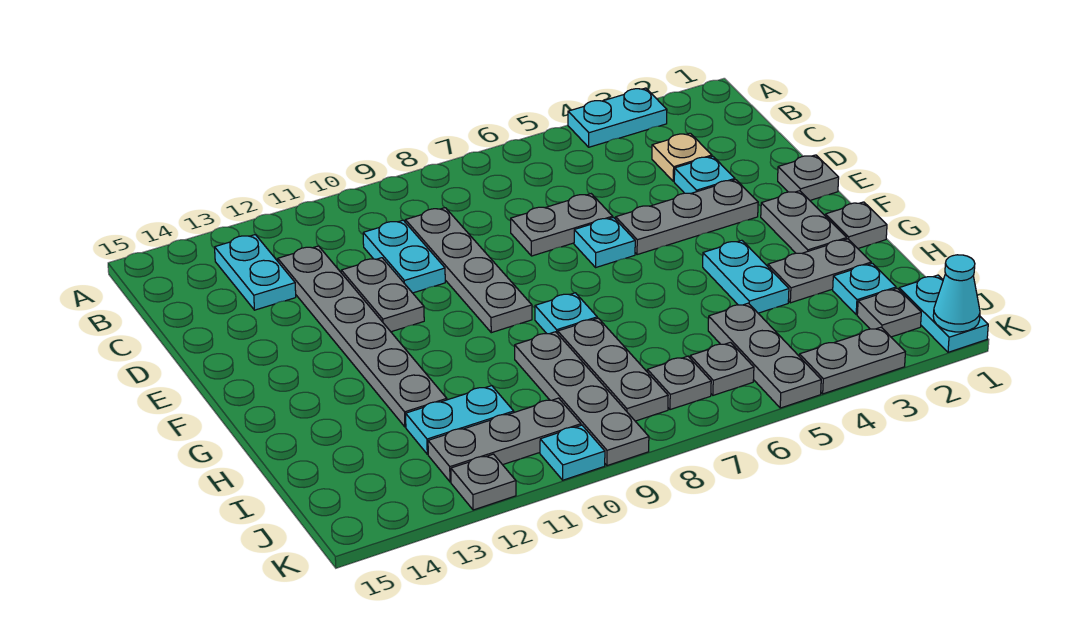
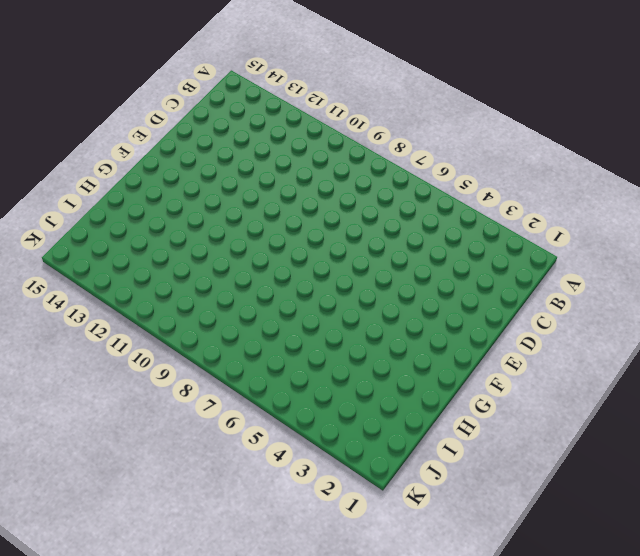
none -> cyan plate A3:A4 level 1
none -> cyan plate B13:C13 level 1
none -> tan plate C3 level 1
none -> grey plate C9:F9 level 1

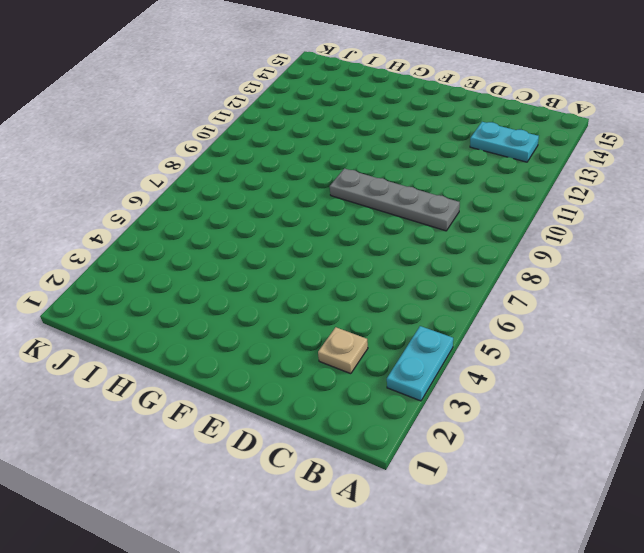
none -> cyan plate C10:D10 level 1
none -> grey plate C12:H12 level 1
none -> cyan plate D3 level 1
none -> grey plate D6:D7 level 1

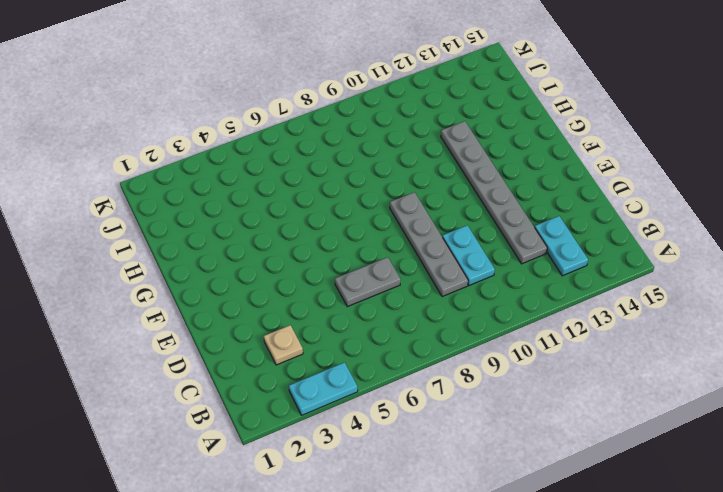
none -> cyan plate D3 level 1
none -> grey plate D11:E11 level 1
none -> grey plate E1 level 1
none -> grey plate E3:E5 level 1

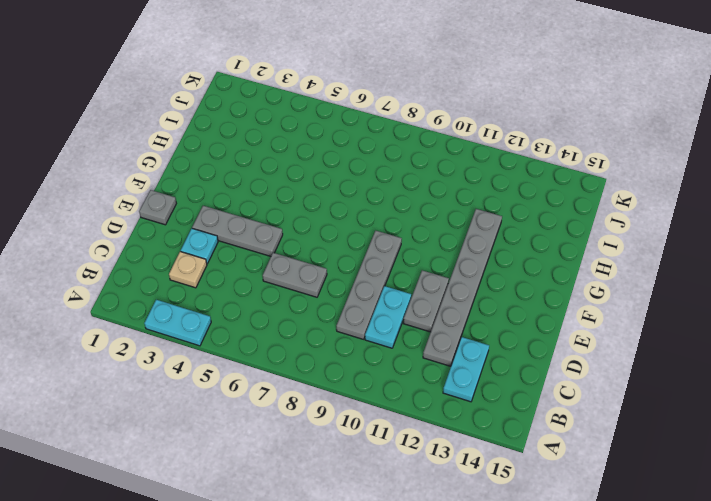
none -> cyan plate E6 level 1
none -> grey plate F2:G2 level 1
none -> grey plate G1 level 1
none -> cyan plate G4:H4 level 1

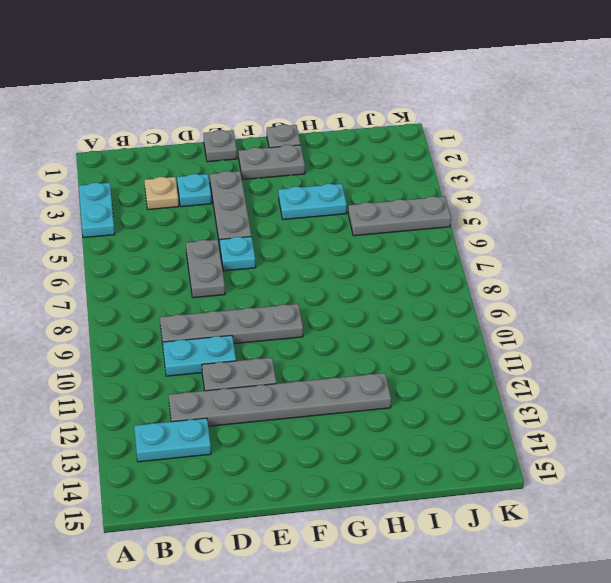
none -> cyan plate G8 level 1
none -> grey plate H2:H3 level 1
none -> grey plate H8:J8 level 1
none -> grey plate H9:K9 level 1

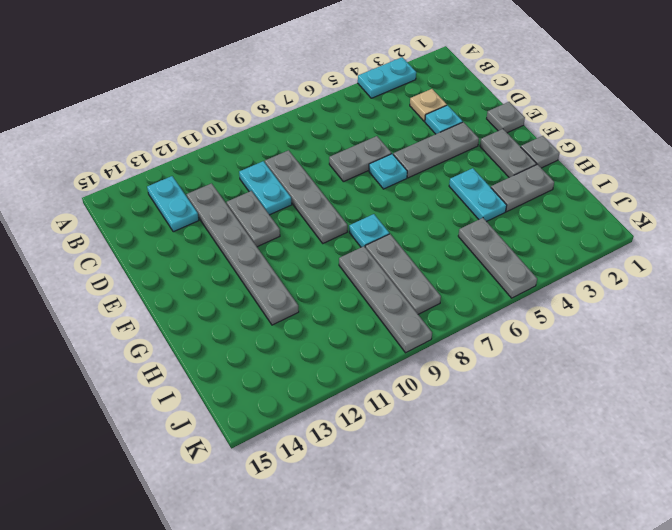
none -> cyan plate I2 level 1
none -> cyan plate I11:I12 level 1
none -> cyan plate J1:K1 level 1
none -> grey plate J2 level 1

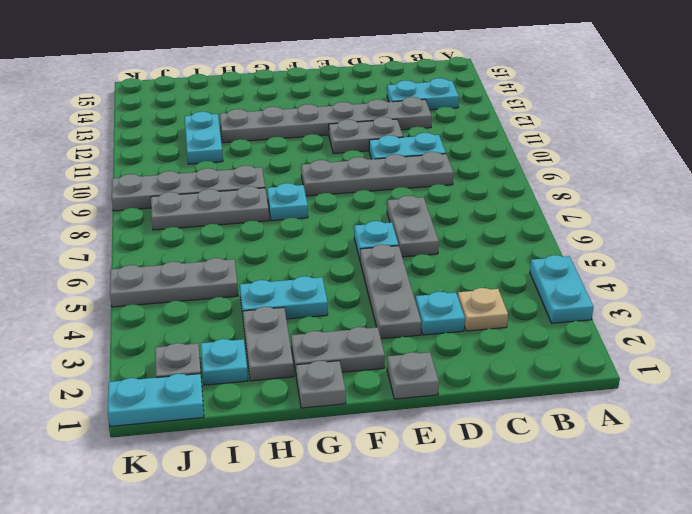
none -> grey plate J6 level 1
none -> grey plate J7 level 1
none -> grey plate J10:J12 level 1
none -> grey plate K3:K4 level 1

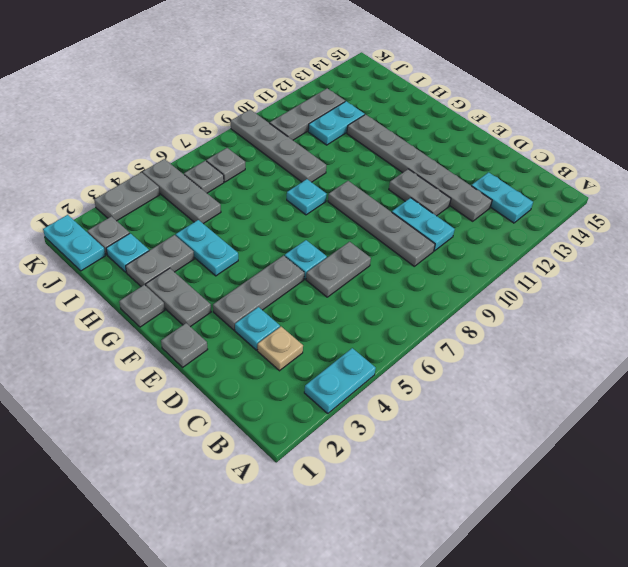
none -> grey plate H8:J8 level 1
none -> cyan plate K10 level 1
none -> grey plate K12 level 1
none -> cyan cone K1 level 2

